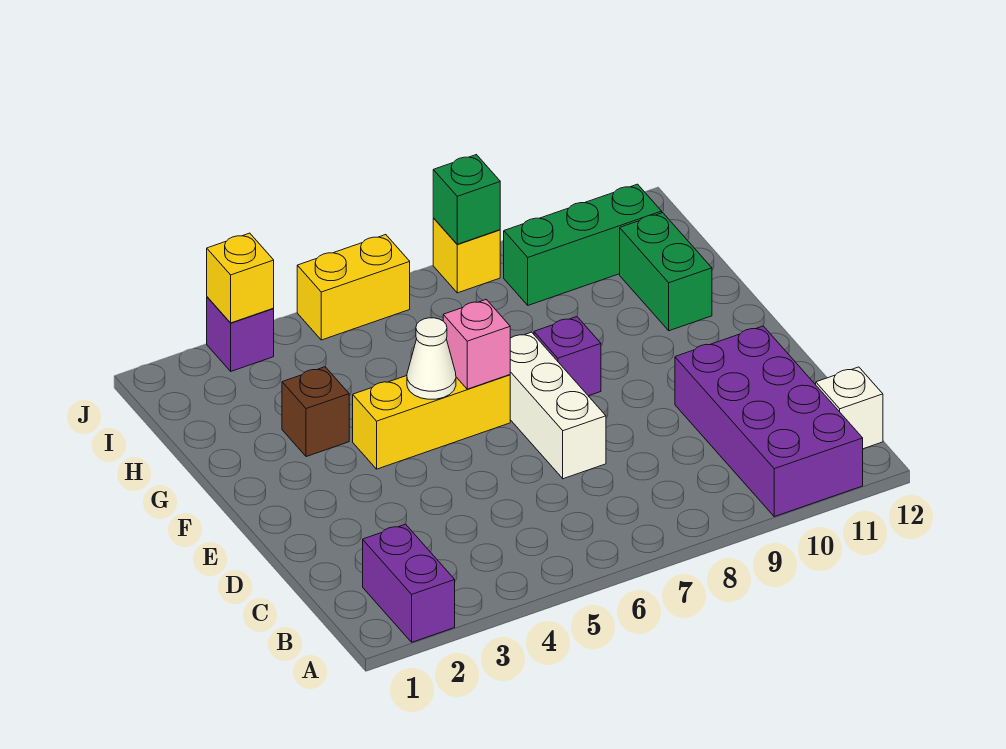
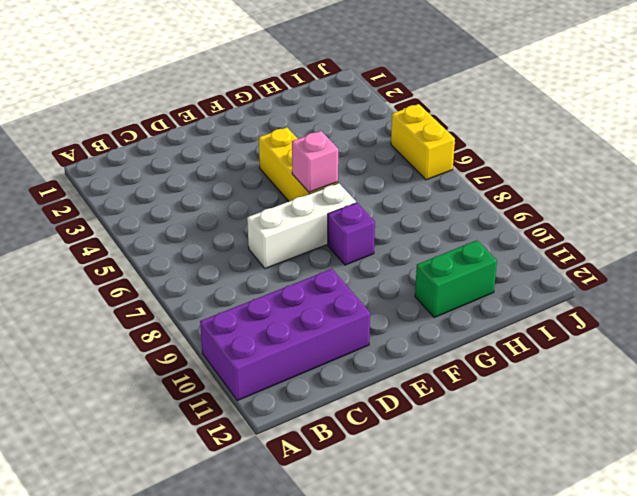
none -> purple brick A2:B2 level 1
none -> white brick B12 level 1
none -> brown brick G3 level 1

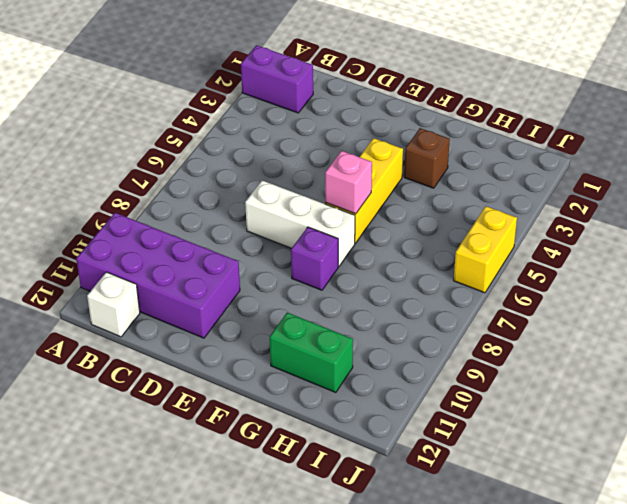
none -> green brick I9:I11 level 1
none -> purple brick J3 level 1
none -> yellow brick J8 level 1

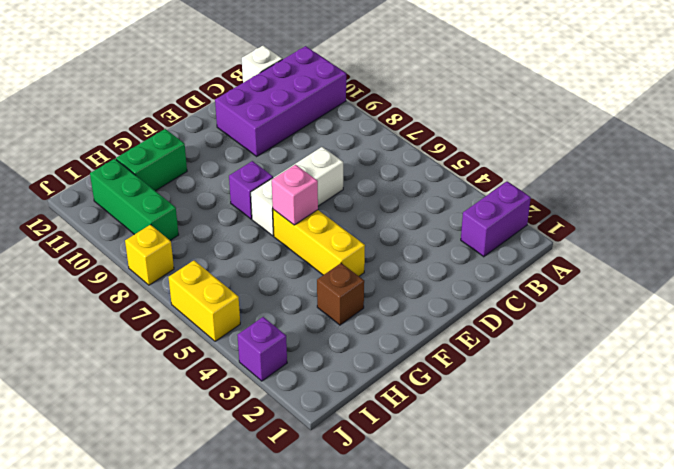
none -> white cone F5 level 2
none -> yellow brick J3 level 2
none -> green brick J8 level 2

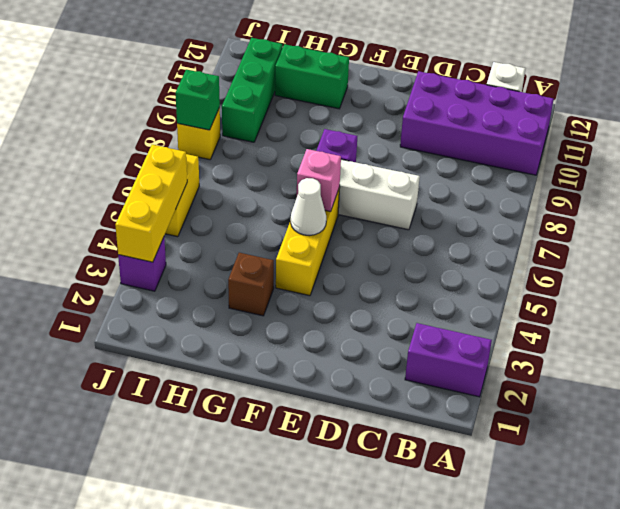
yellow brick J3:J5 level 2 -> yellow brick J3 level 2

